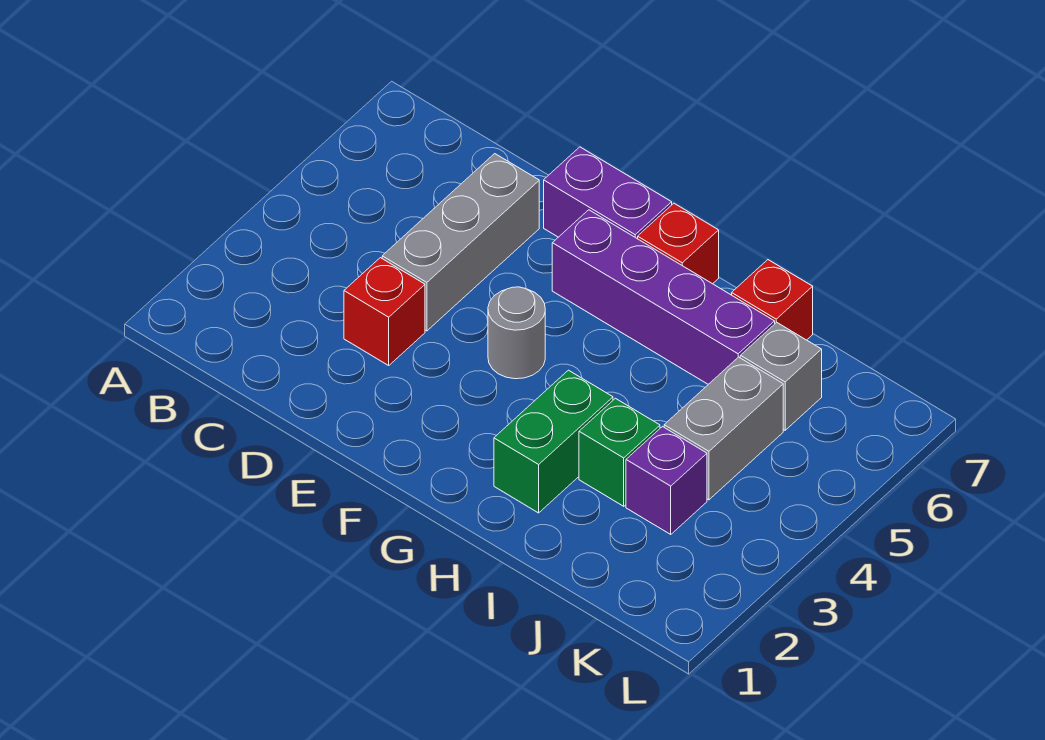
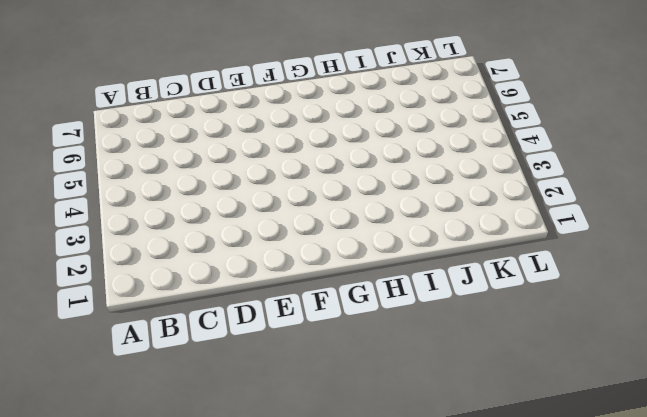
none -> red brick D3 level 1
none -> grey brick D4:D6 level 1
none -> purple brick E7:F7 level 1

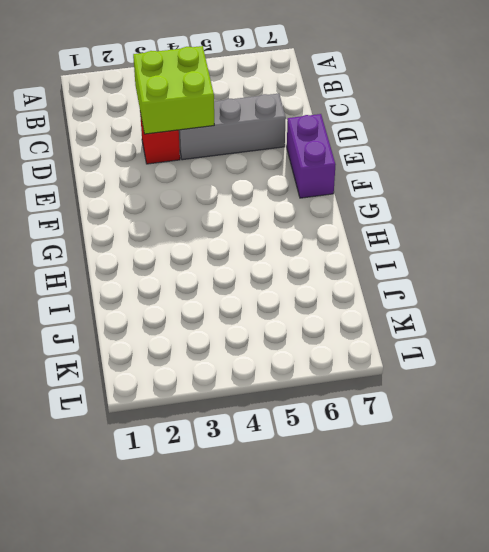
lime brick C3:D4 level 2 -> none
none -> grey round brick F4 level 1
none -> purple brick F6:I6 level 1
none -> red brick G7 level 1

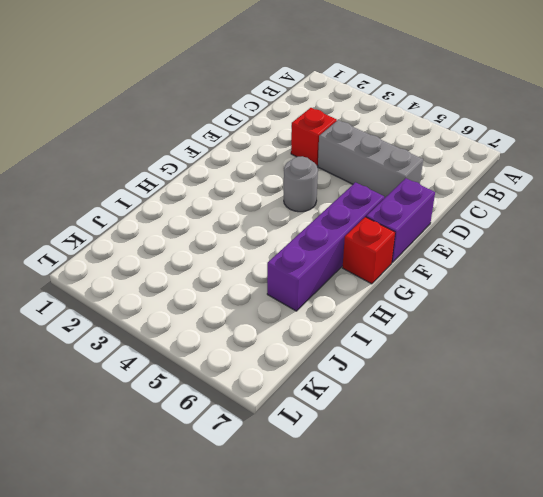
none -> green brick H2:H3 level 1
none -> green brick I3 level 1
none -> red brick I7 level 1

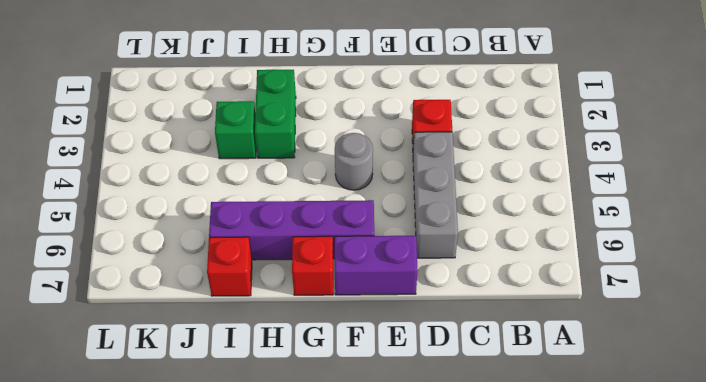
none -> purple brick J3 level 1
none -> grey brick J4:J5 level 1
none -> grey brick J6 level 1

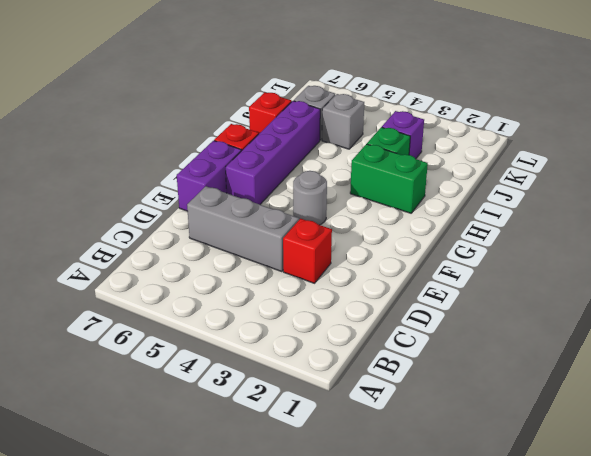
grey brick J5 level 1 -> grey brick J4:J5 level 1

